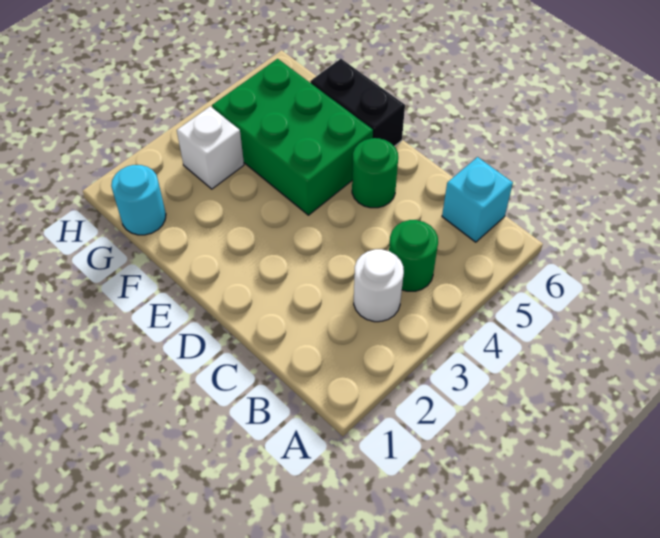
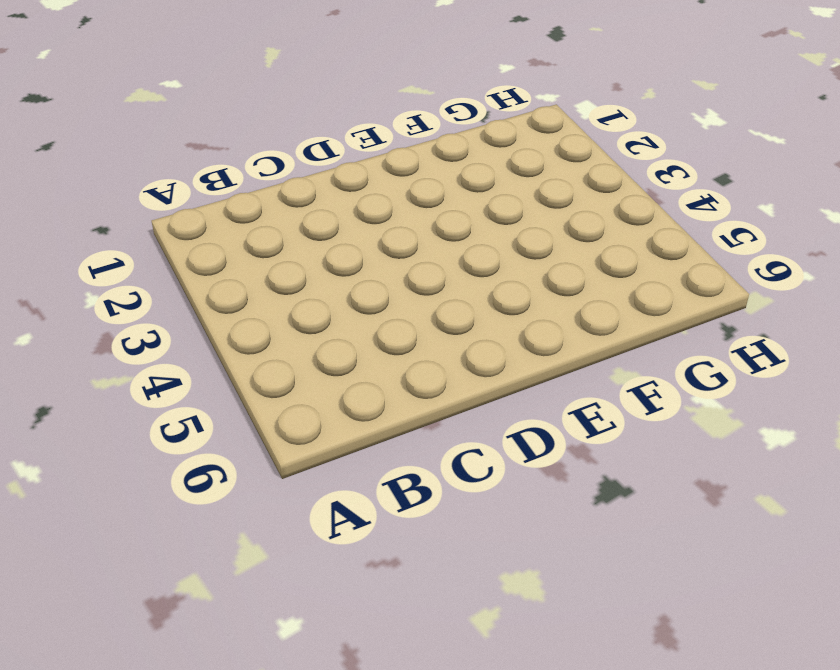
none -> white round brick B3 level 1
none -> green round brick B4 level 1

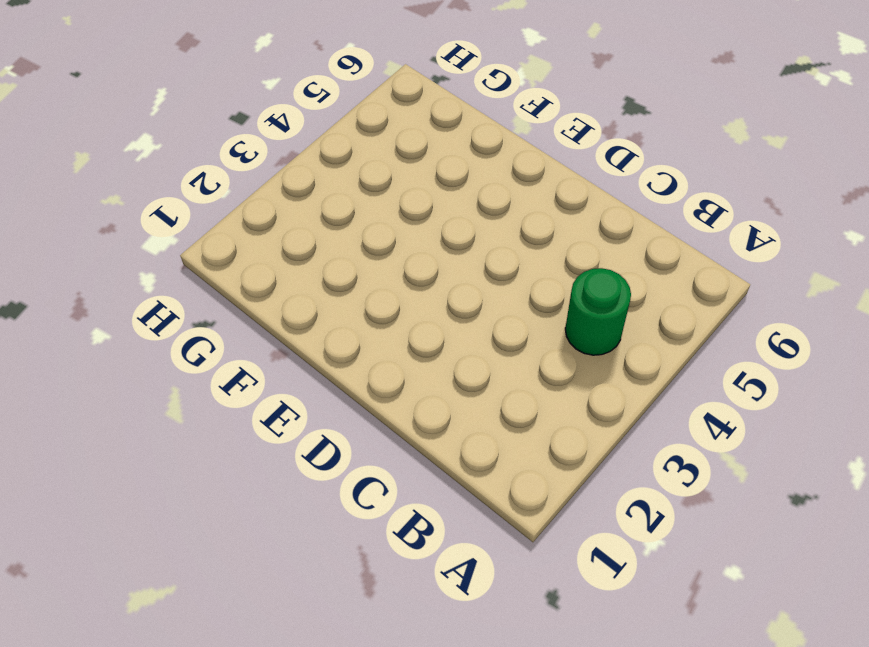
none -> white round brick B3 level 1
none -> cyan brick B6 level 1

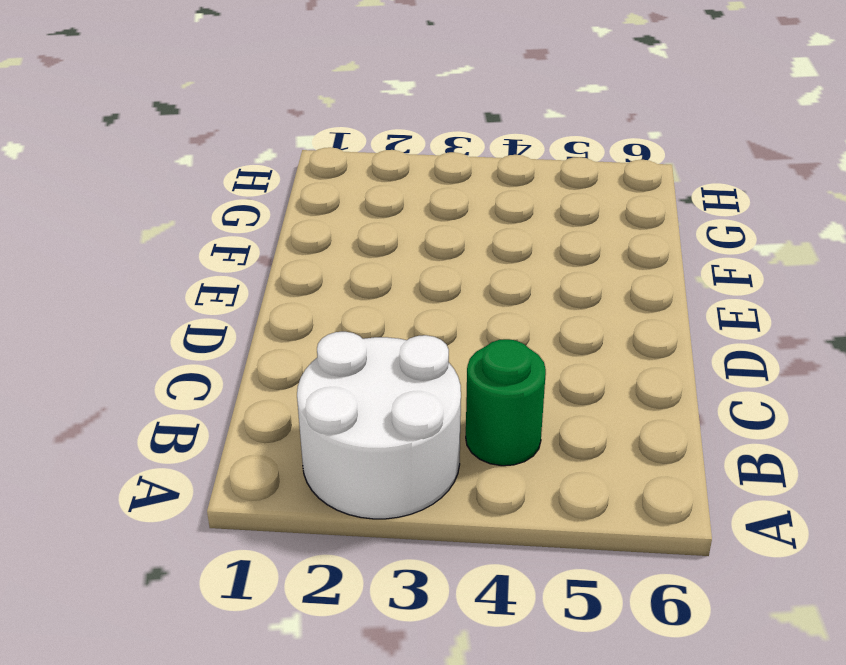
white round brick A2:B3 level 1 -> white round brick B3 level 1
none -> cyan brick B6 level 1
none -> green round brick D5 level 1

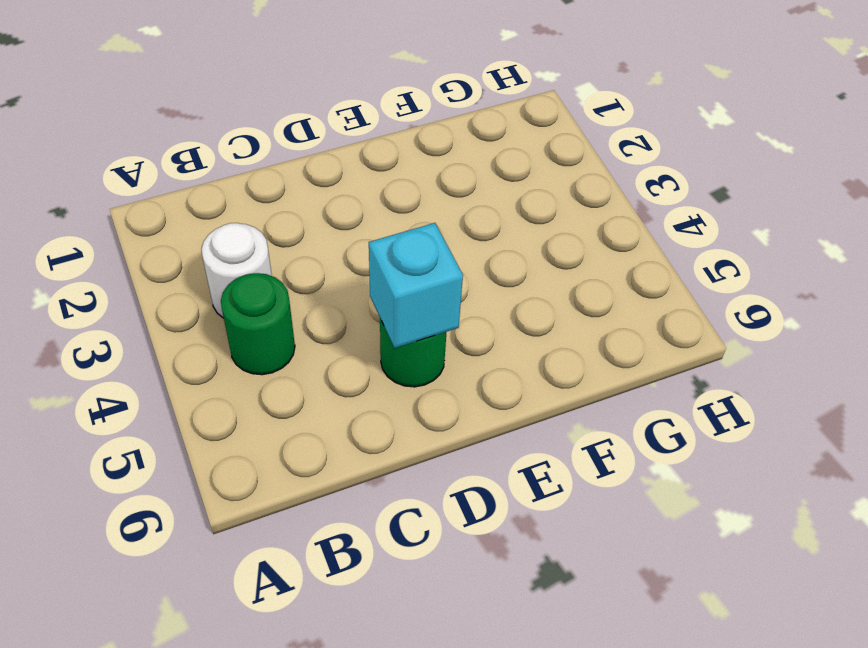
cyan brick D5 level 2 -> cyan brick B6 level 1
none -> green brick E4:G5 level 1
none -> black brick E6:F6 level 1

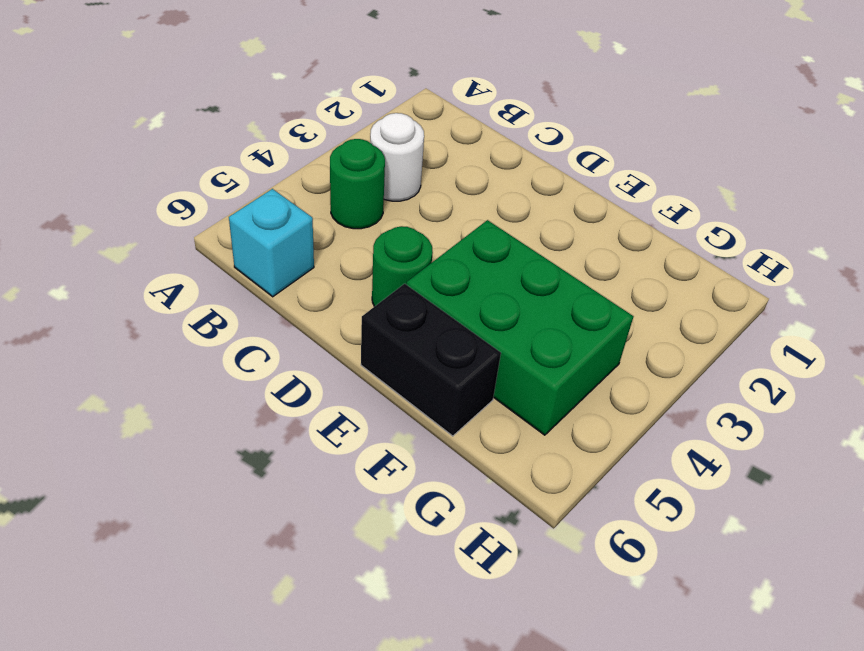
none -> cyan round brick G1 level 1
none -> white brick G3 level 1

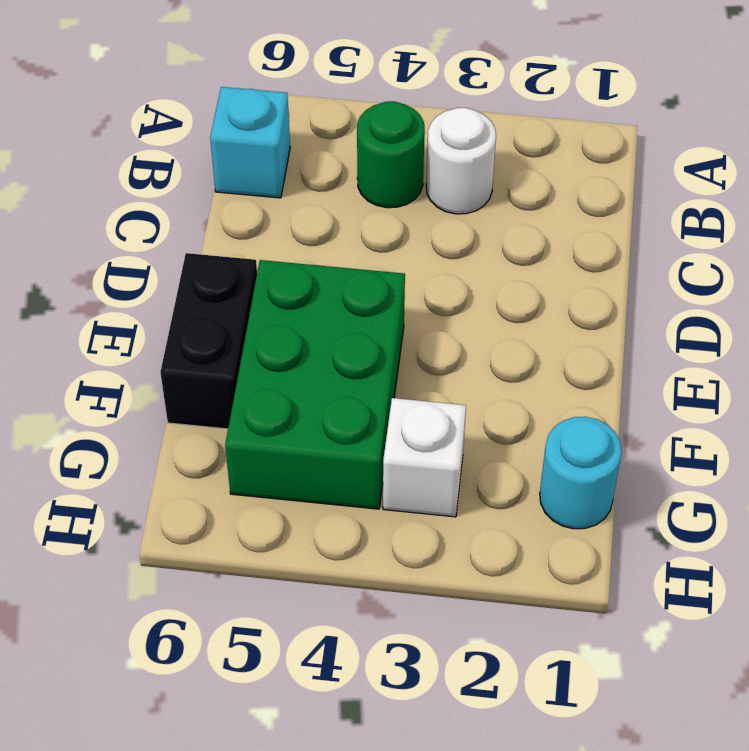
none -> green round brick D5 level 1

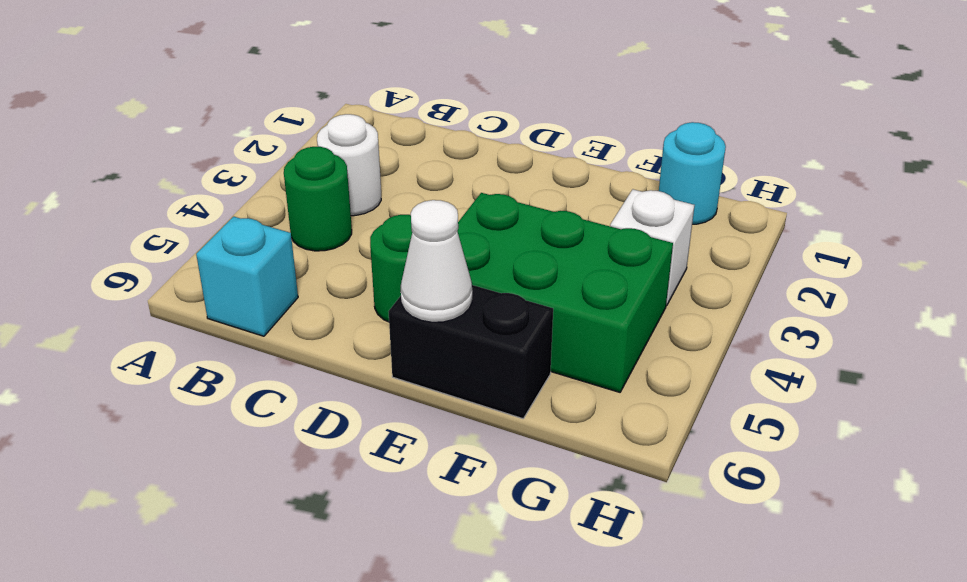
white cone E6 level 2 -> none

